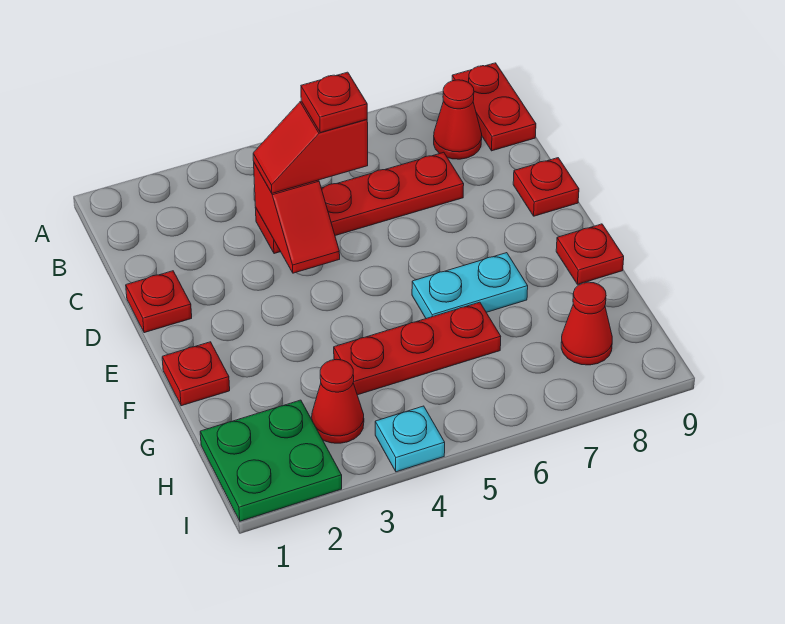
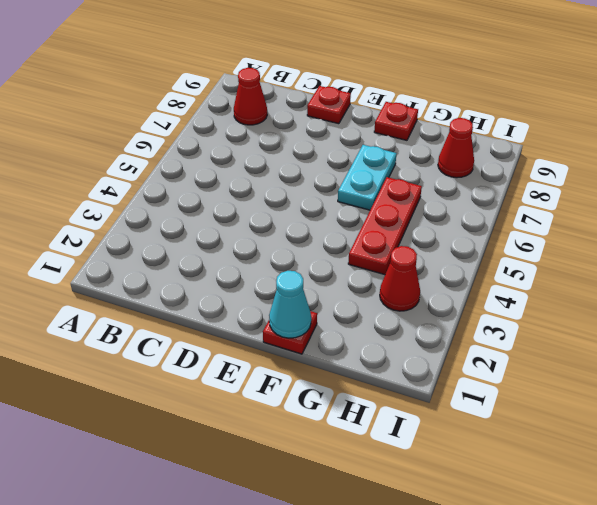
cyan cone F1 level 2 -> none
none -> red plate A9:B9 level 1
none -> red plate C4:C7 level 1
none -> red plate D1 level 1

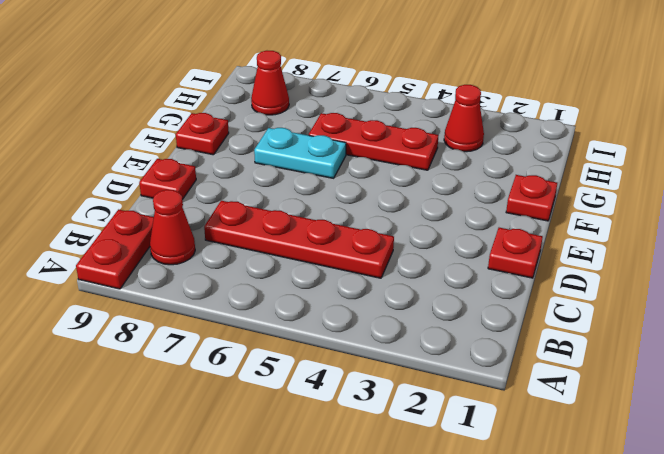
none -> green plate H1:I2 level 1
none -> cyan plate I4 level 1
none -> red slope C4:D4 level 2 top C

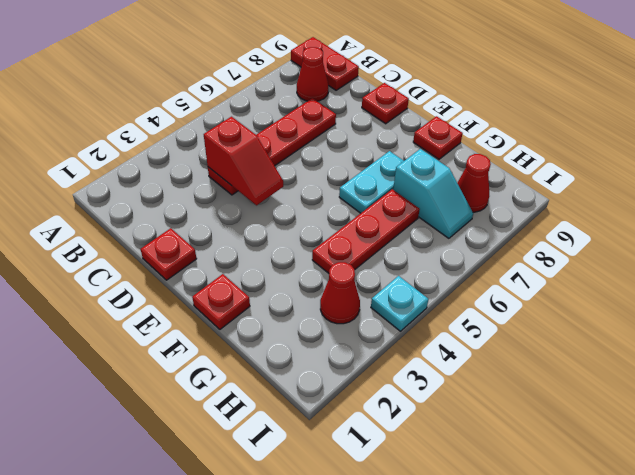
cyan slope G7:H7 level 1 top G -> none
none -> green plate H1:I2 level 1
none -> red slope C4:C5 level 3 top 5
none -> red plate C5 level 4

